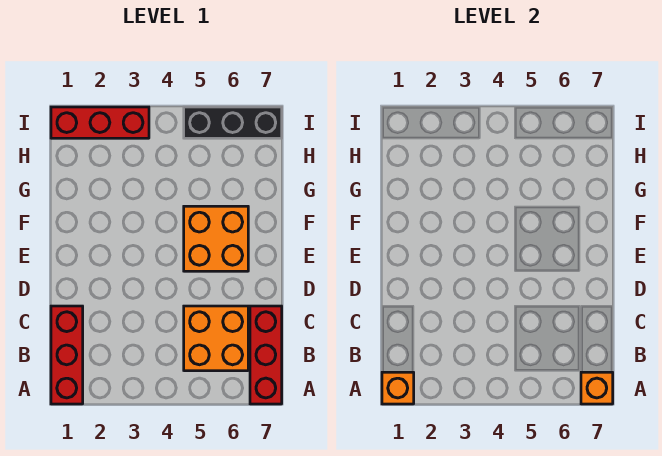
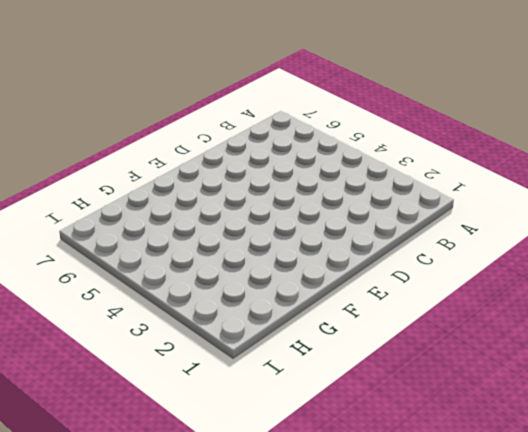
none -> red brick A1:C1 level 1
none -> red brick A7:C7 level 1

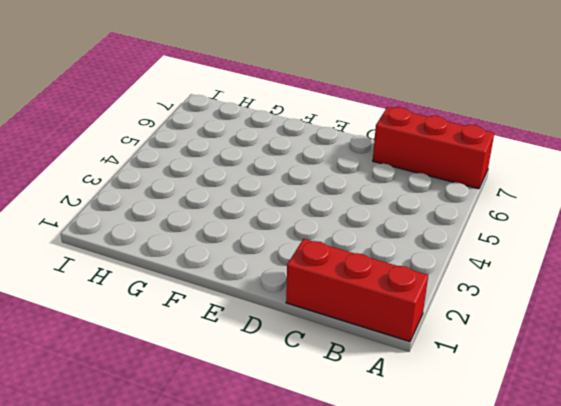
none -> orange brick B5:C6 level 1
none -> orange brick E5:F6 level 1

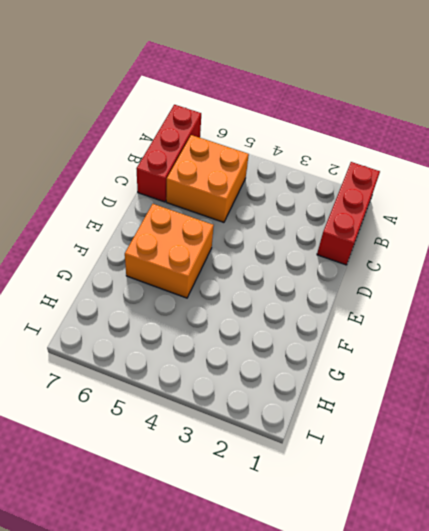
none -> red brick I1:I3 level 1
none -> black brick I5:I7 level 1

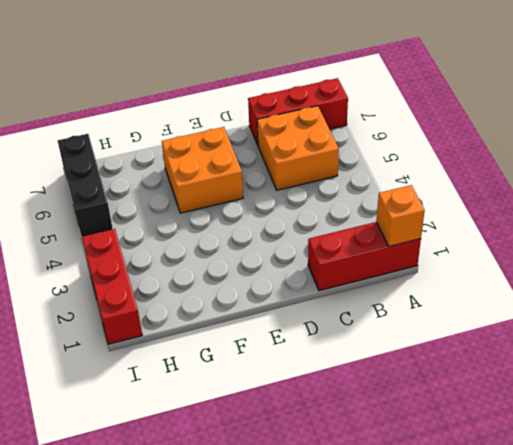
none -> orange brick A7 level 2

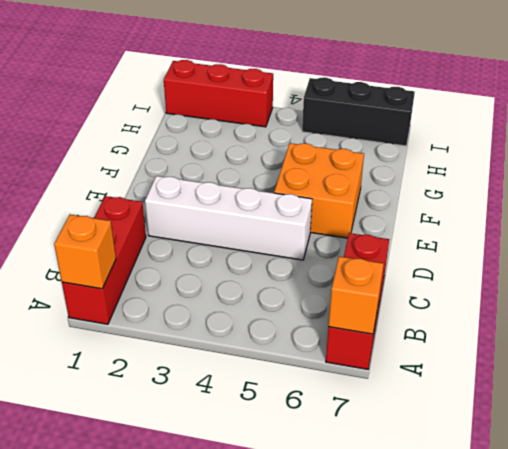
white brick D2:D5 level 1 -> none
none -> orange brick B5:C6 level 1

